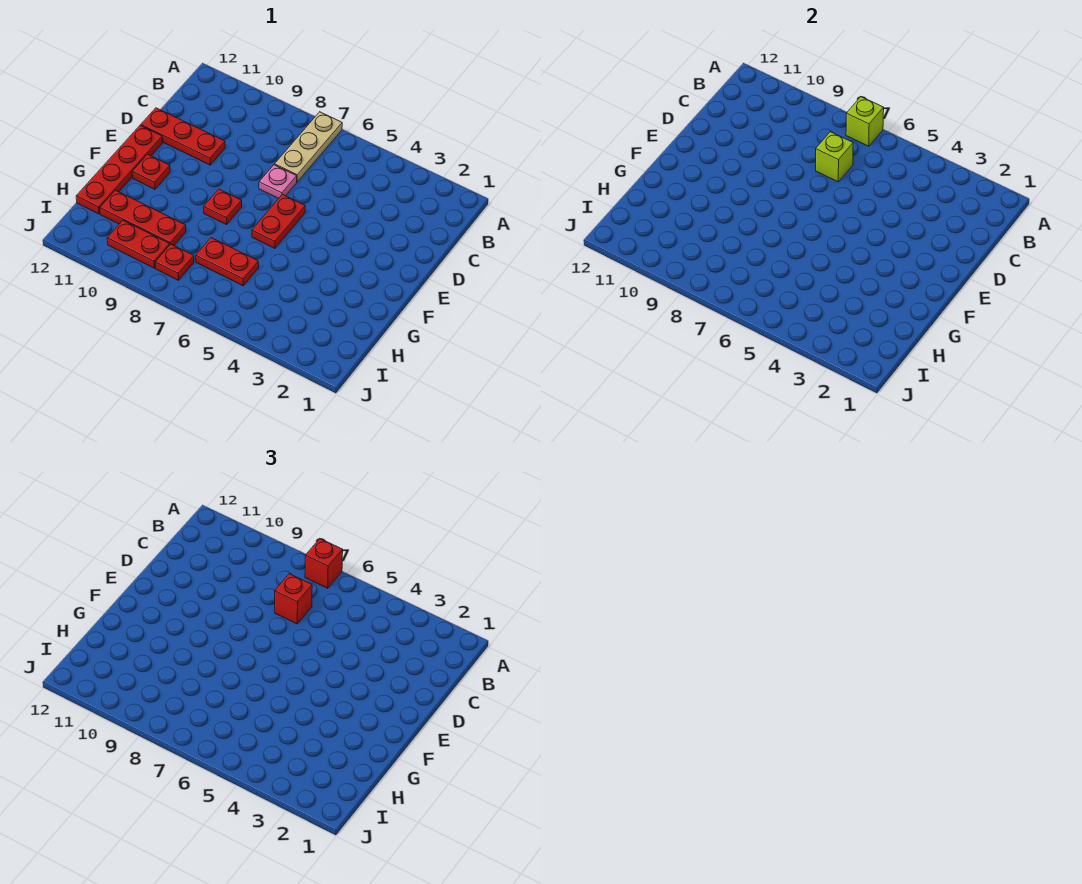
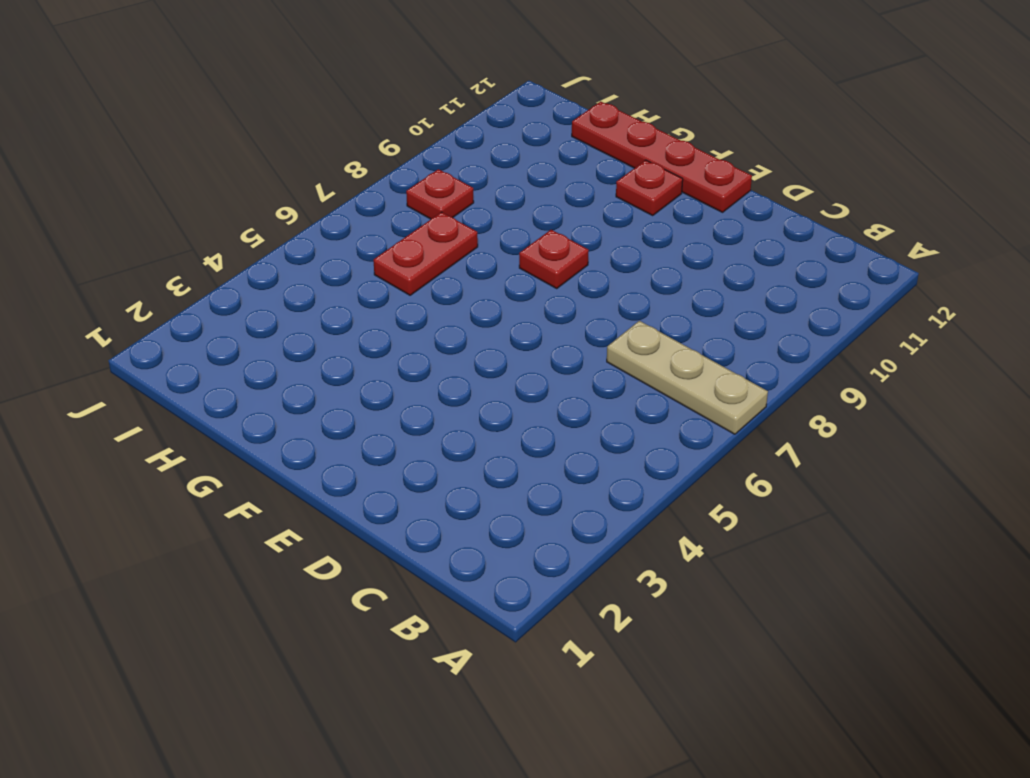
none -> pink plate D7 level 1
none -> red plate D10:D12 level 1
none -> red plate E6:F6 level 1

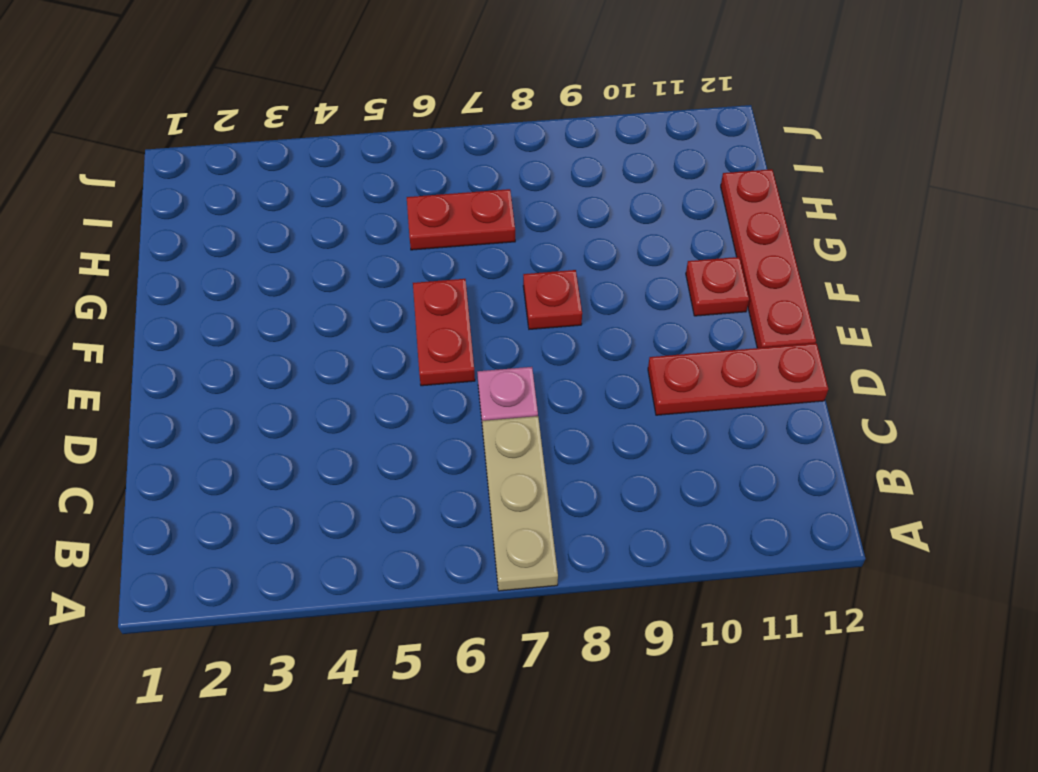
none -> red plate H9:H11 level 1
none -> red plate I8 level 1
none -> red plate I9:I10 level 1

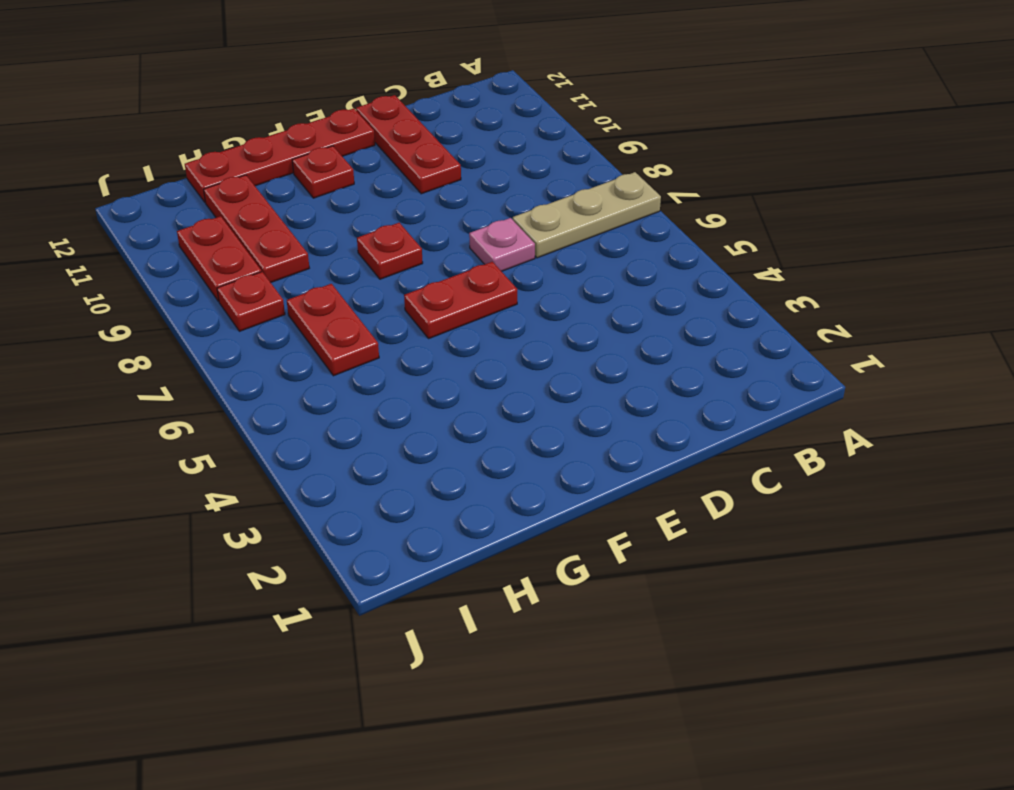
none -> lime brick A7 level 2
none -> lime brick C7 level 2
none -> red brick A7 level 3

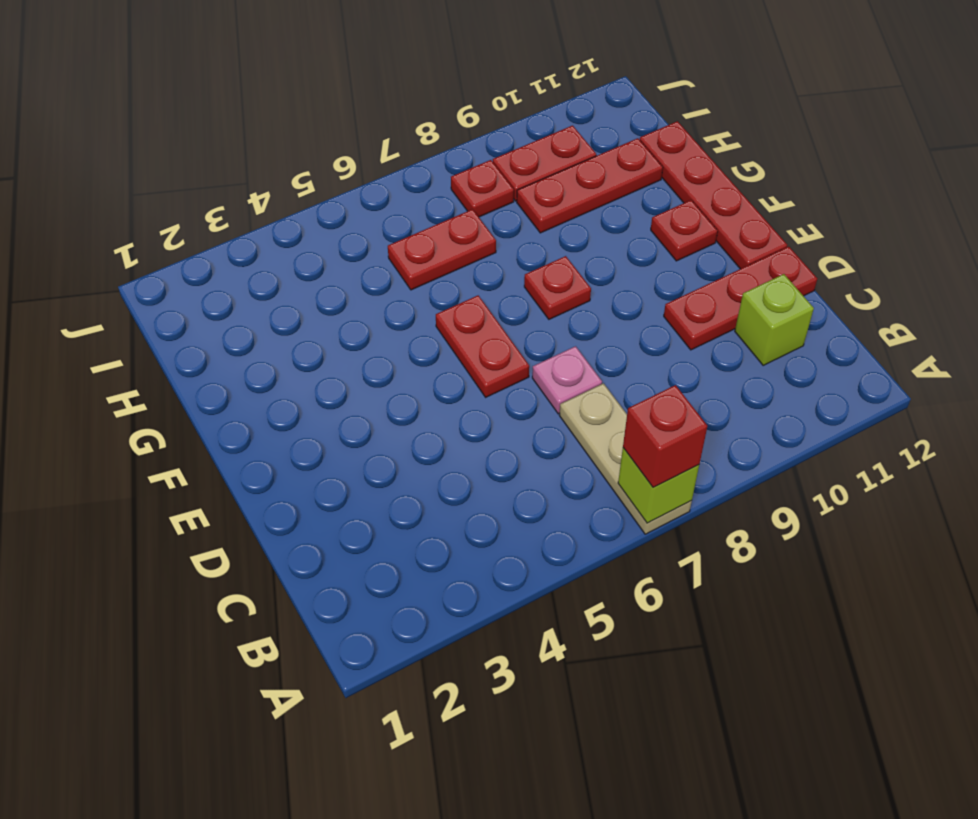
lime brick C11 level 1 -> lime brick C7 level 2
none -> red brick C7 level 3

